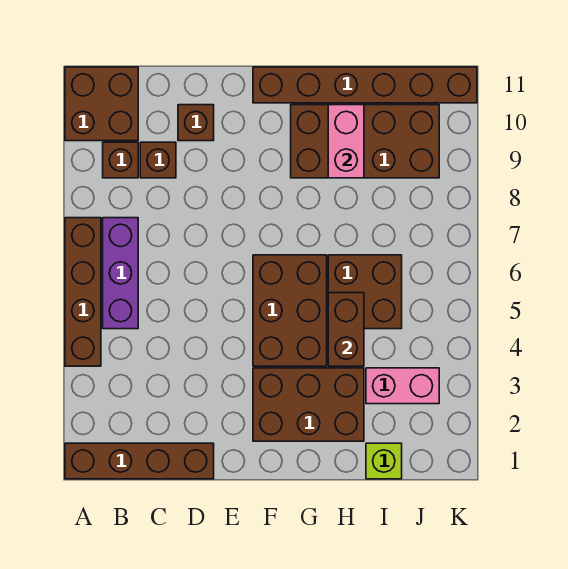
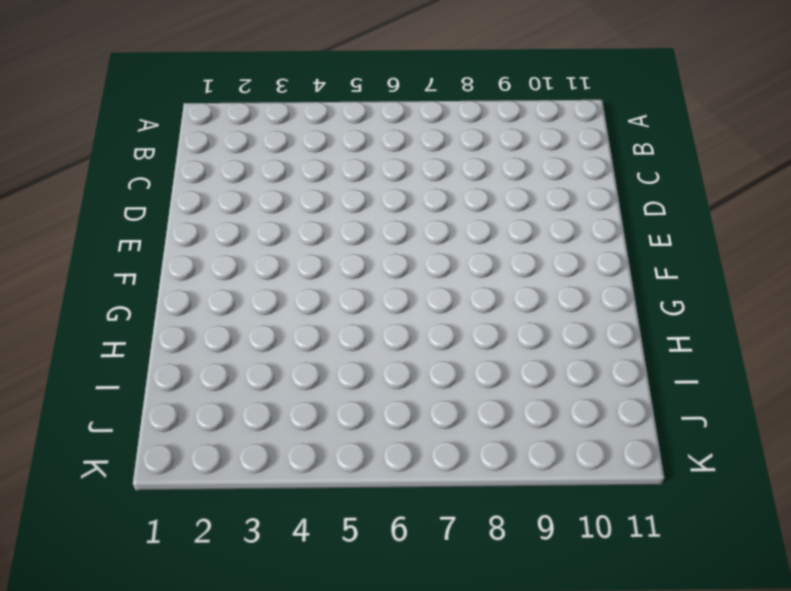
none -> brown brick A1:D1 level 1
none -> brown brick A4:A7 level 1
none -> brown brick A10:B11 level 1

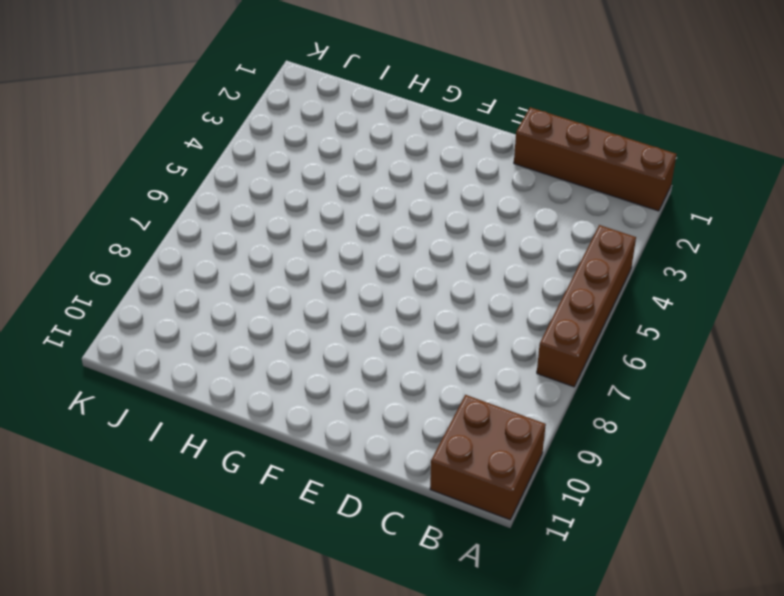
none -> purple brick B5:B7 level 1
none -> brown brick B9 level 1
none -> brown brick C9 level 1

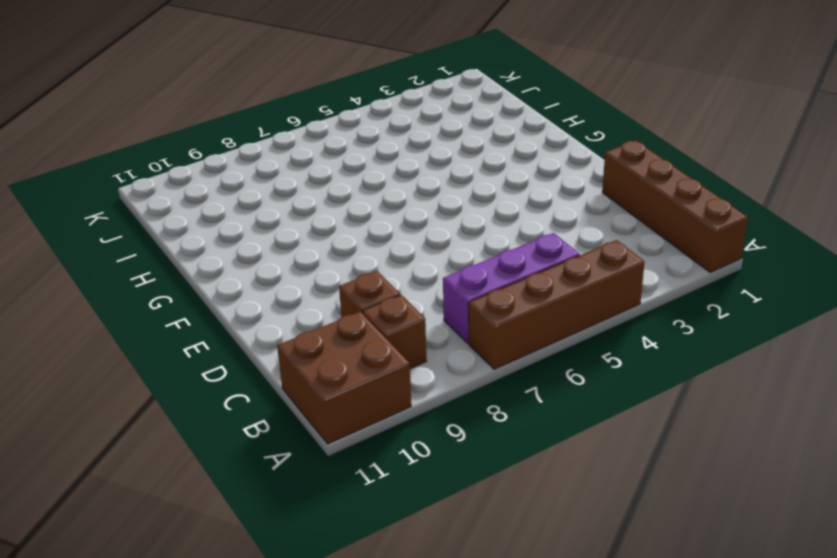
none -> brown brick D10 level 1
none -> brown brick F2:H3 level 1
none -> brown brick F4:G6 level 1

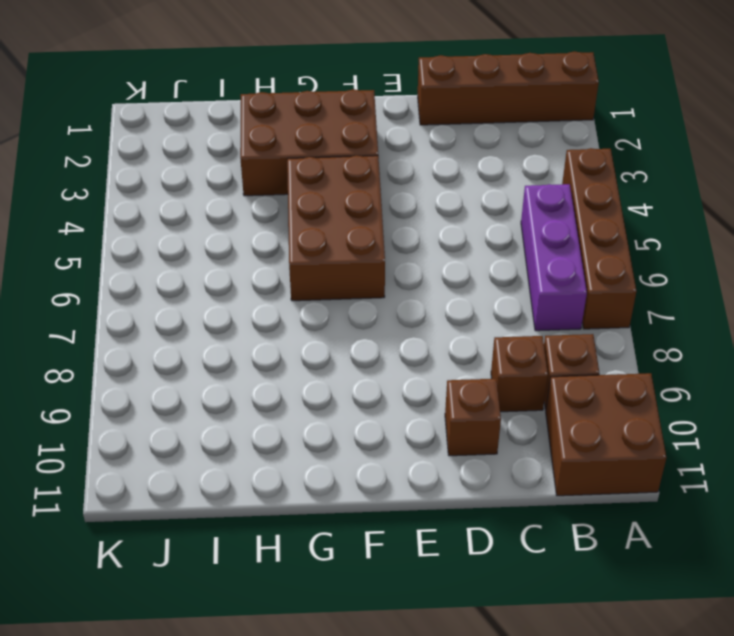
none -> brown brick F11:K11 level 1
none -> brown brick G9:J10 level 1
none -> brown brick H5:I6 level 1

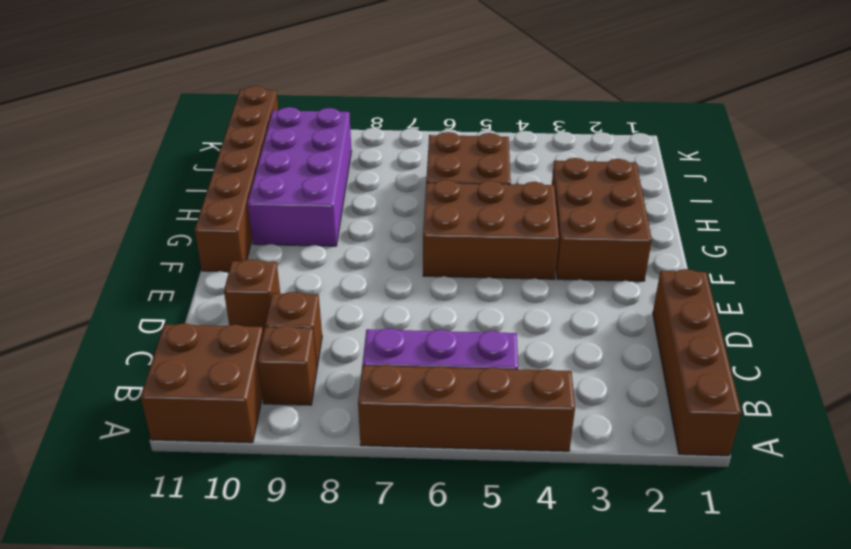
purple brick G9:J10 level 1 -> brown brick G9:J10 level 1
none -> lime brick I1 level 1
none -> pink brick I3:J3 level 1
none -> brown brick H4:H5 level 2

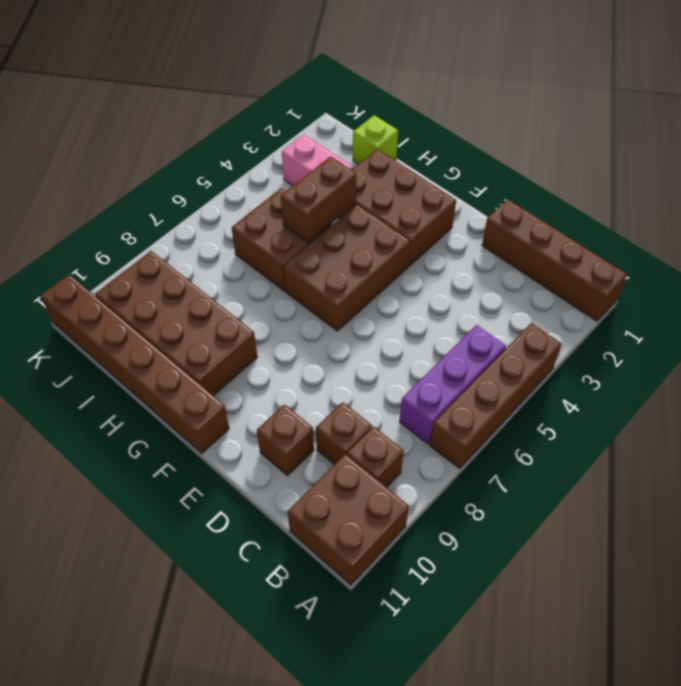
none -> pink brick H9:H10 level 2

